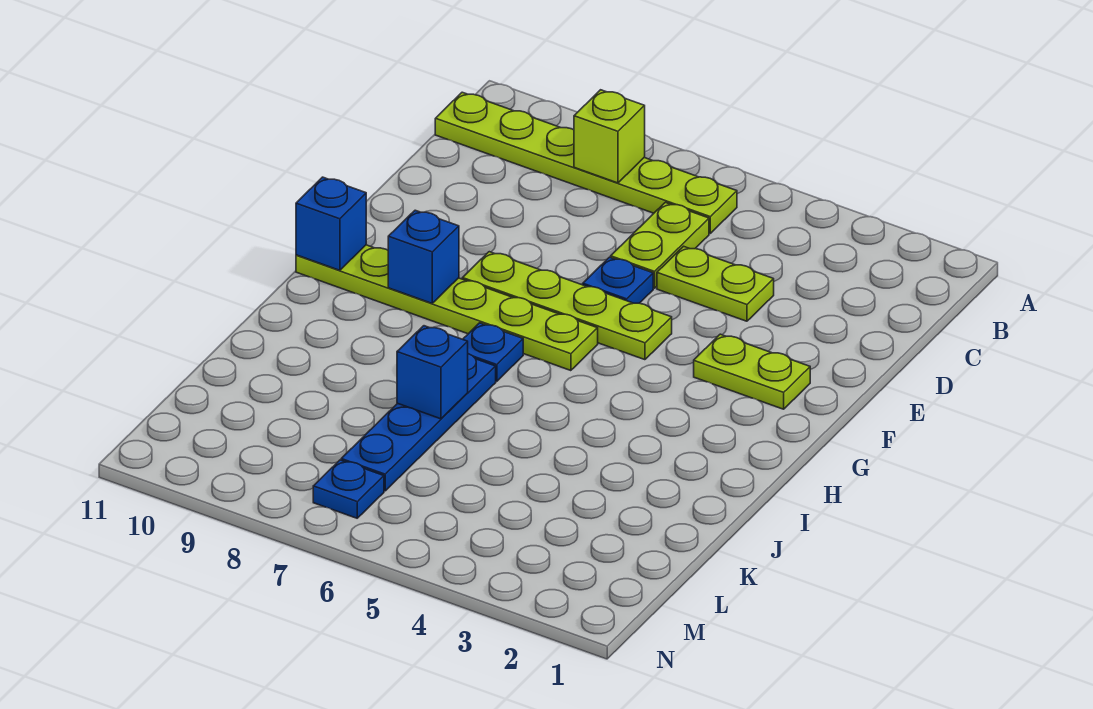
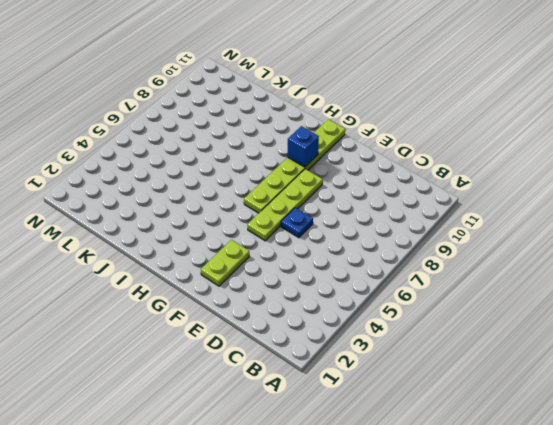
none -> lime plate B6:B11 level 1
none -> lime plate C6:D6 level 1
none -> lime plate D4:D5 level 1

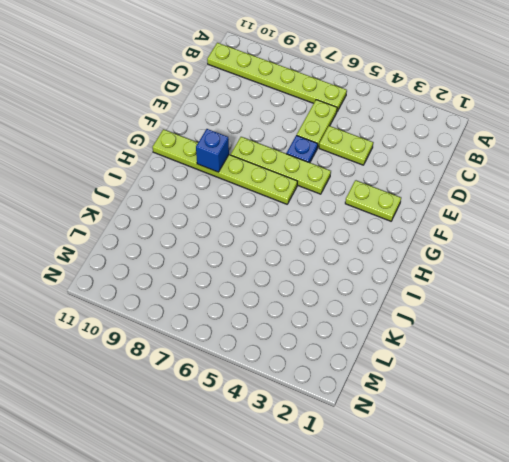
none -> blue plate H7 level 1
none -> blue plate I7:L7 level 1
none -> blue plate M7 level 1

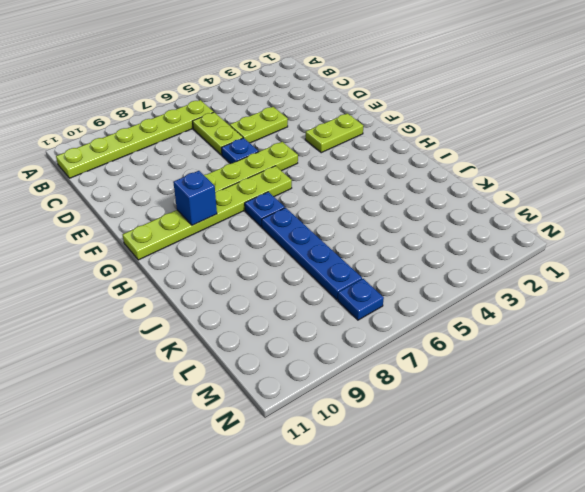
none -> lime brick B8 level 2
none -> blue brick G11 level 2
none -> blue brick J7 level 2

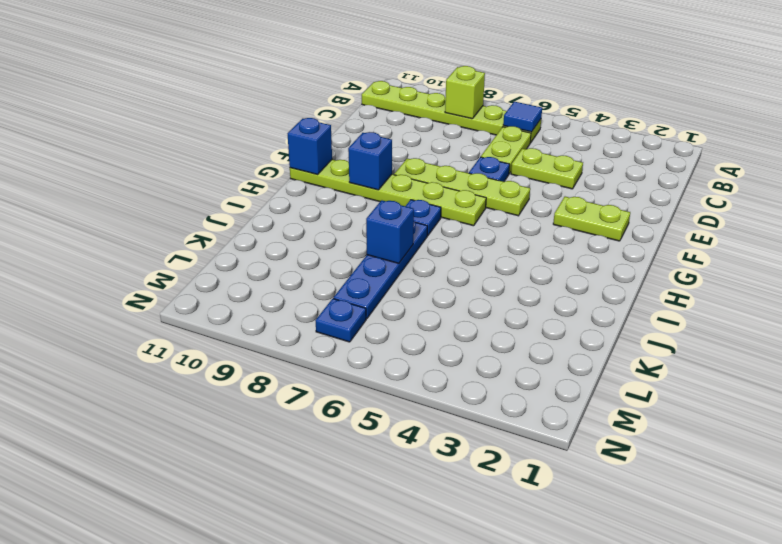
blue tile B6 level 2 -> none

